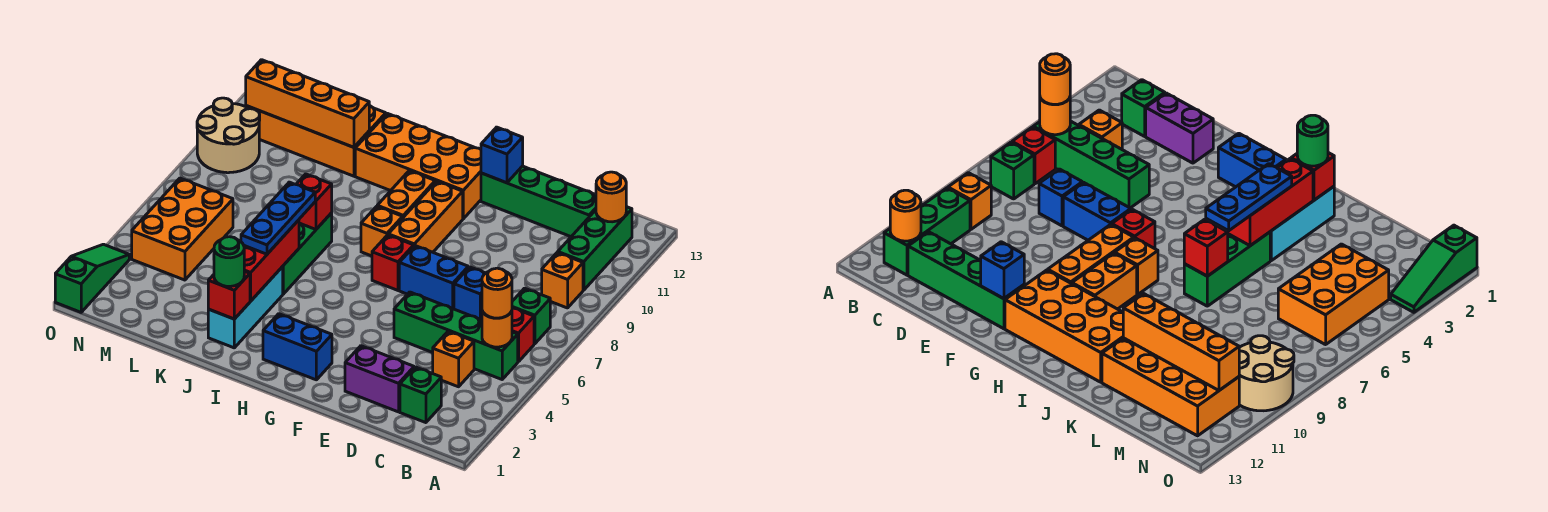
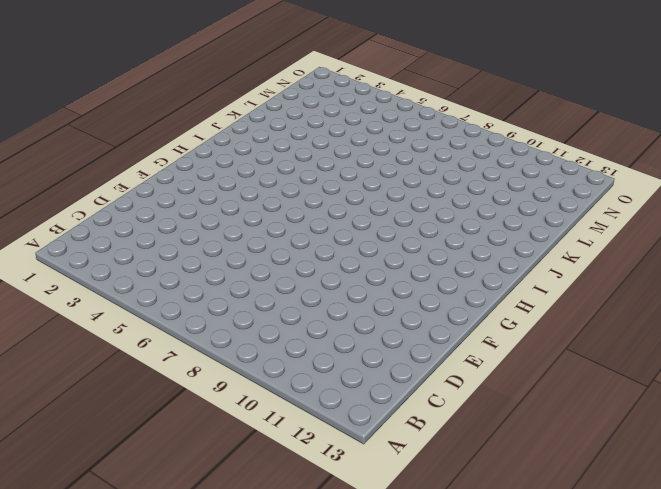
none -> green brick B5:E5 level 1
none -> red brick B6 level 1
none -> green brick B7 level 1
none -> orange brick B9 level 1

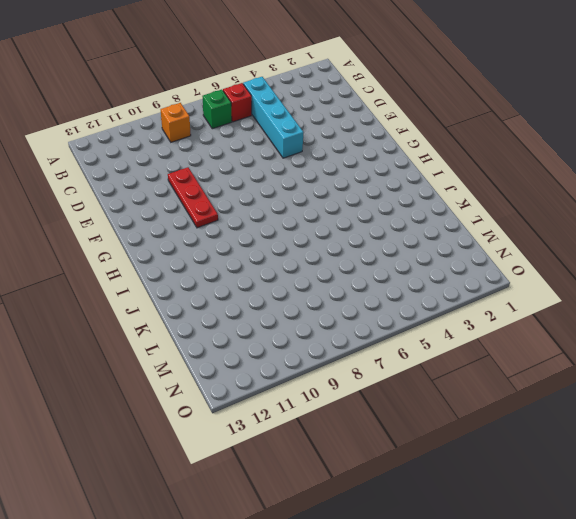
cyan brick B5:E5 level 1 -> green brick B5:E5 level 1
red plate E10:G10 level 1 -> orange brick G8:G10 level 1
none -> green brick B10:B12 level 1
none -> green brick C2 level 1
none -> orange brick C4 level 1
none -> green brick C12:F12 level 1

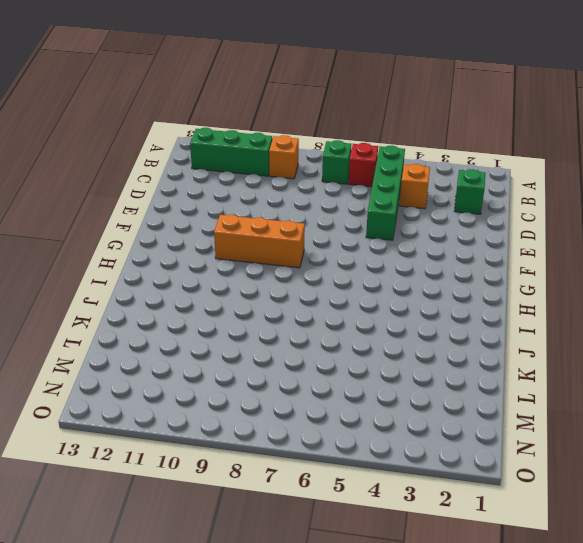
none -> green brick C12:F12 level 1
none -> purple brick D2:E2 level 1
none -> blue brick D7 level 1
none -> blue brick E7:F7 level 1

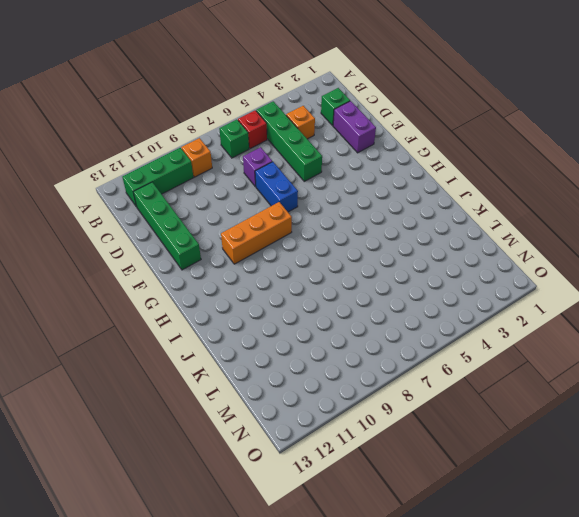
purple brick D7 level 1 -> blue brick D7 level 1
none -> blue brick G2:H2 level 1
none -> red brick G7 level 1
none -> orange brick G11:J12 level 1
none -> orange brick H8 level 1

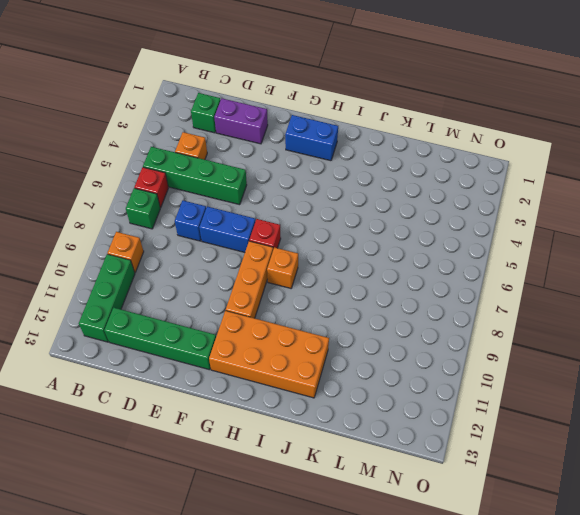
none -> orange brick H9:H10 level 1
none -> cyan brick J2:J4 level 1
none -> green brick J5:J7 level 1
none -> orange brick K11:N12 level 1

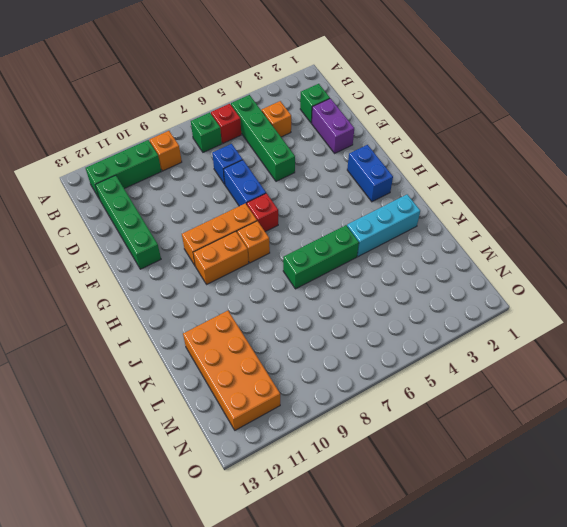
none -> orange brick G11:J12 level 1
none -> orange brick M4:N6 level 1
none -> tan round brick N9:O10 level 1
none -> green slope O1:O3 level 1 top 1

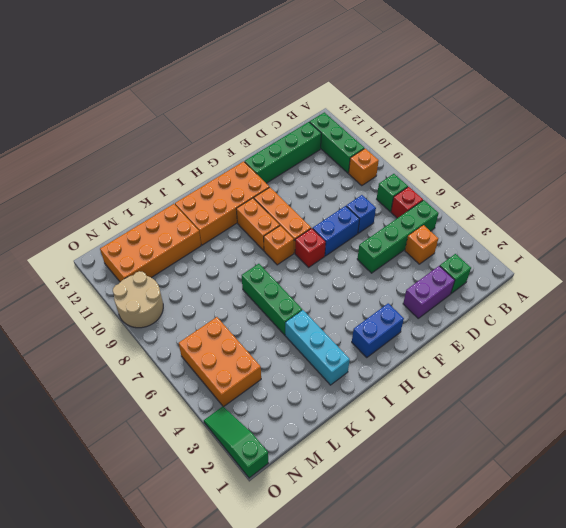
none -> orange round brick B5 level 2
none -> orange round brick B12 level 2
none -> blue brick F12 level 2
none -> red brick J2 level 2

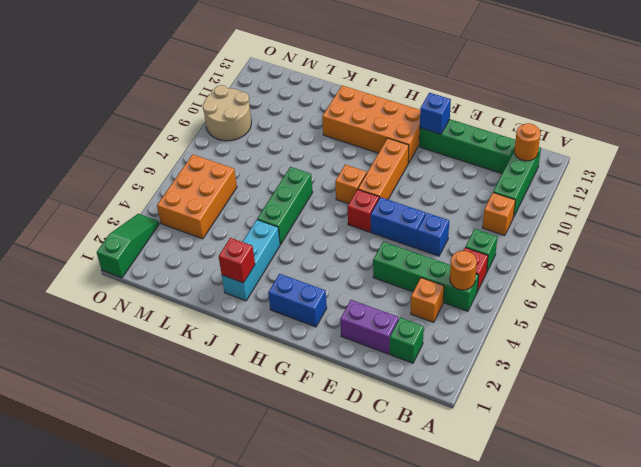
none -> orange brick H9:H10 level 1
none -> orange brick K11:N12 level 1
none -> red brick J3:J5 level 2
none -> red brick J7 level 2

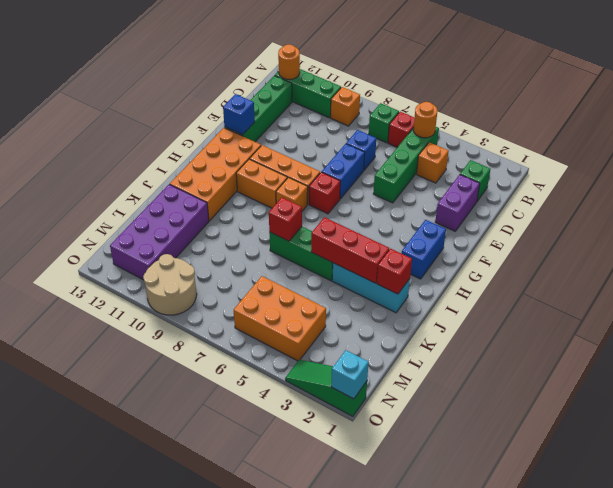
purple brick K11:N12 level 1 -> orange brick K11:N12 level 1
cyan brick O1 level 2 -> none
none -> orange brick K11:N11 level 2
none -> orange round brick B5 level 3
none -> green round brick J2 level 3
none -> blue plate J4:J6 level 3

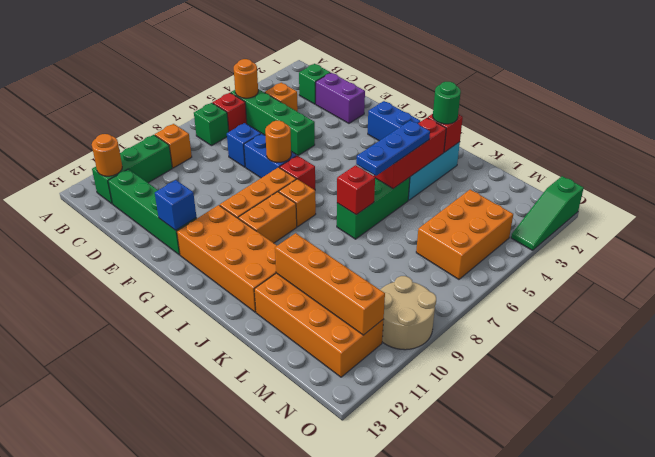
orange round brick F7 level 2 -> orange round brick B5 level 3

